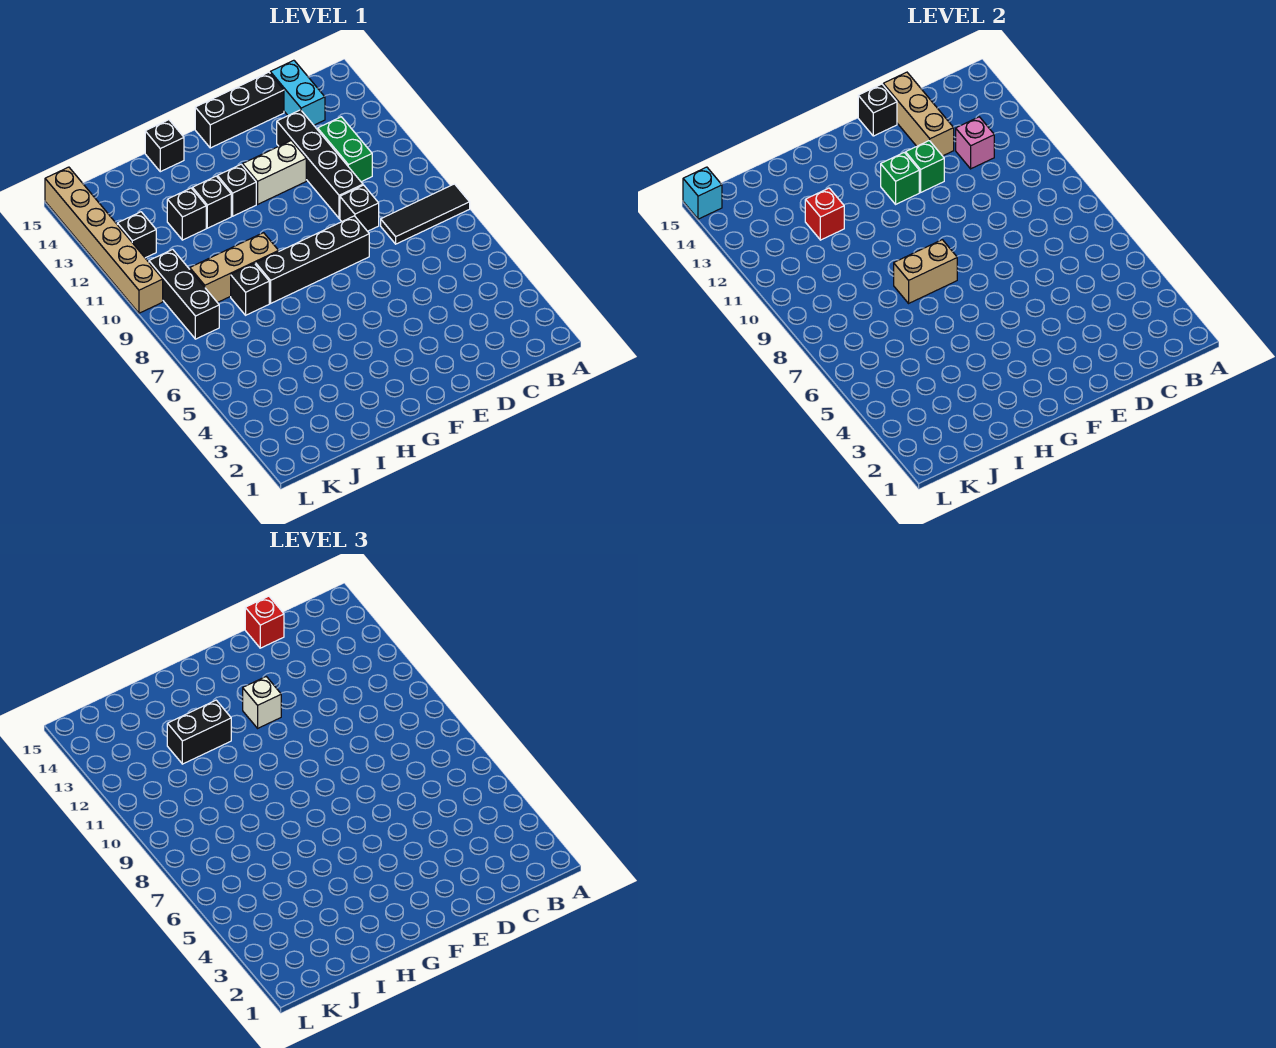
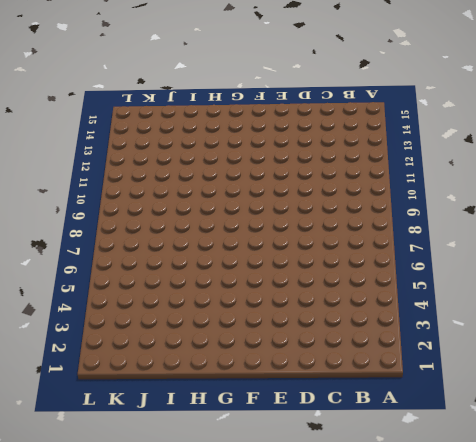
none -> black tile A8:C8 level 1
none -> green brick C11:C12 level 1
none -> cyan brick C14:C15 level 1

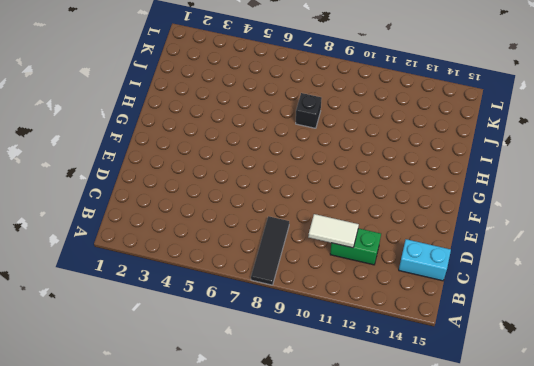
white tile C10:C11 level 2 -> none
none -> black brick D9 level 1
none -> black brick D10:D13 level 1
none -> black brick D15:F15 level 1

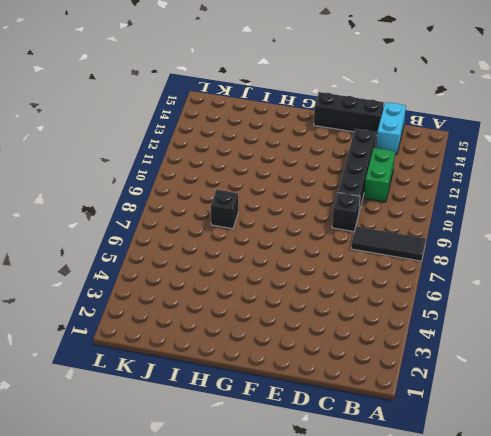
none -> black brick E8:H8 level 1
none -> white brick E12:F12 level 1
none -> black brick G12 level 1

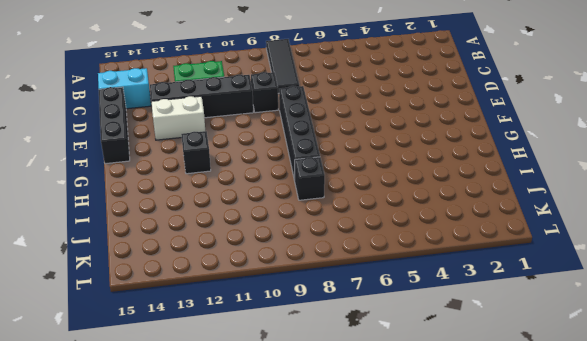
white brick E12:E13 level 1 -> white brick E12:F12 level 1
none -> tan brick H9:J9 level 1
none -> black brick H12 level 1
none -> black brick H15 level 1

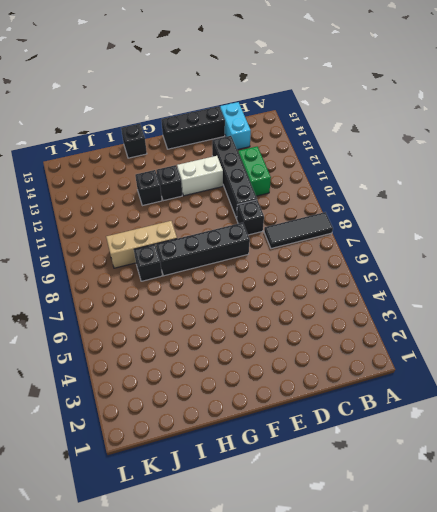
none -> black brick I12 level 1
none -> black brick K8:K10 level 1
none -> black brick K12 level 1

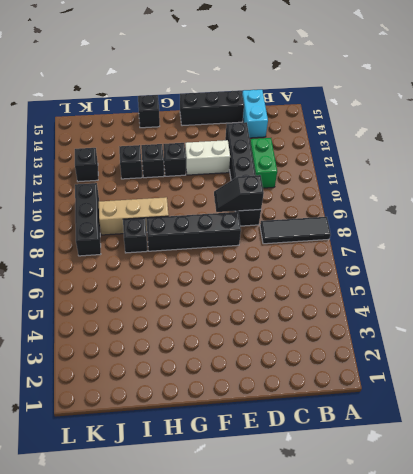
black slope D9:E9 level 2 top D -> none
none -> tan brick L10:L15 level 1
none -> pink brick C12 level 2
none -> tan brick D13:D15 level 2

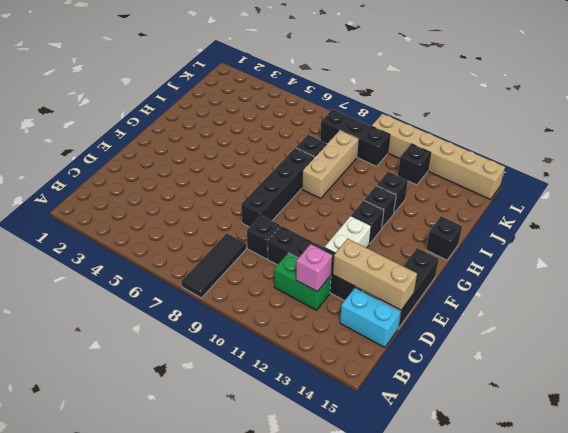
none -> green brick E12 level 2
none -> black brick E15 level 2
none -> green brick F12 level 2

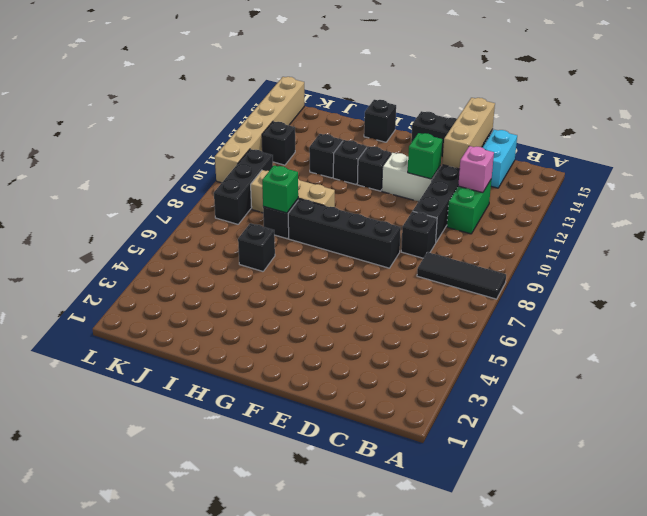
black brick I6 level 1 -> black brick E15 level 2
green brick I8 level 2 -> green brick F12 level 2
none -> tan brick G8:H8 level 2
none -> red brick I12 level 2
none -> cyan brick L15 level 2

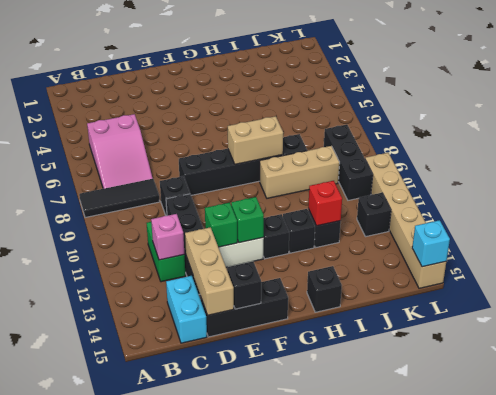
pink slope B5:C7 level 1 top 5 -> none
none -> red brick D15 level 3
none -> white brick F12 level 3
none -> black brick H12:I12 level 3

